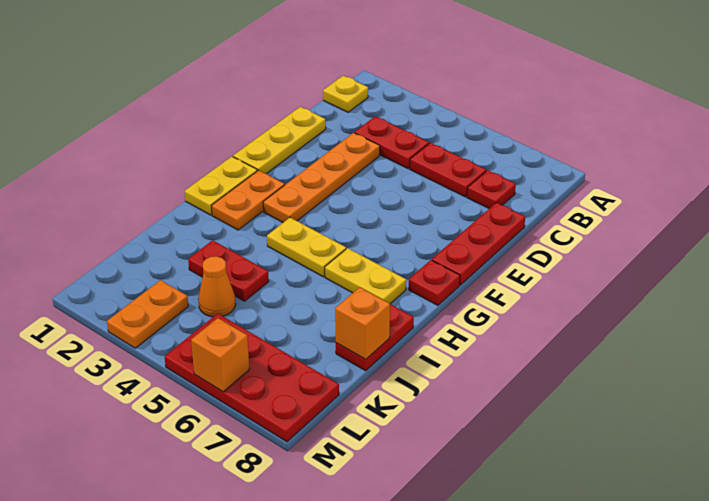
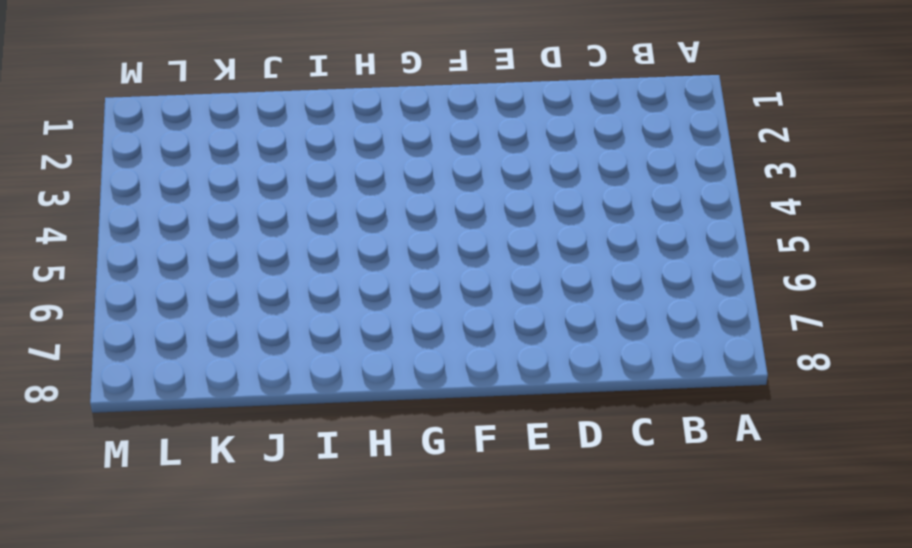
none -> yellow plate B1 level 1
none -> red plate C3:C4 level 1
none -> red plate C5:C6 level 1

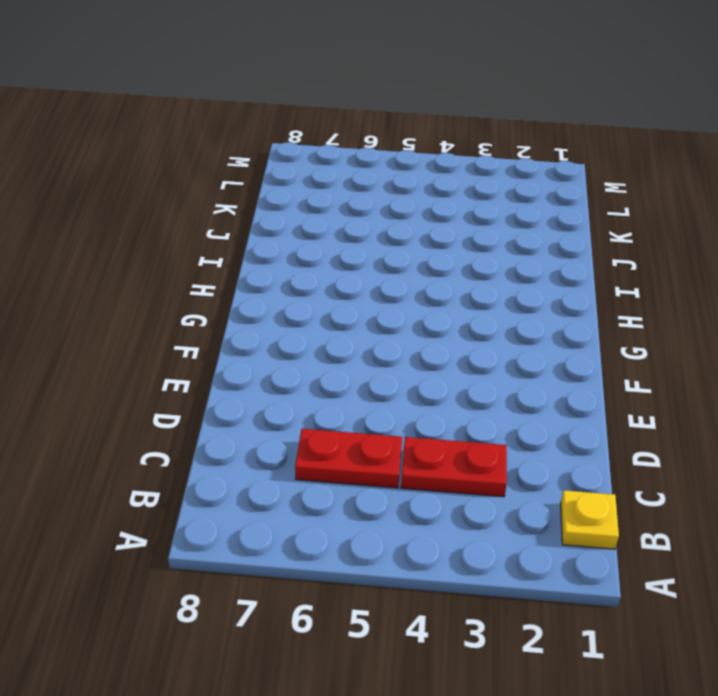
none -> red plate C7 level 1
none -> yellow plate D1:F1 level 1
none -> orange plate D3:G3 level 1

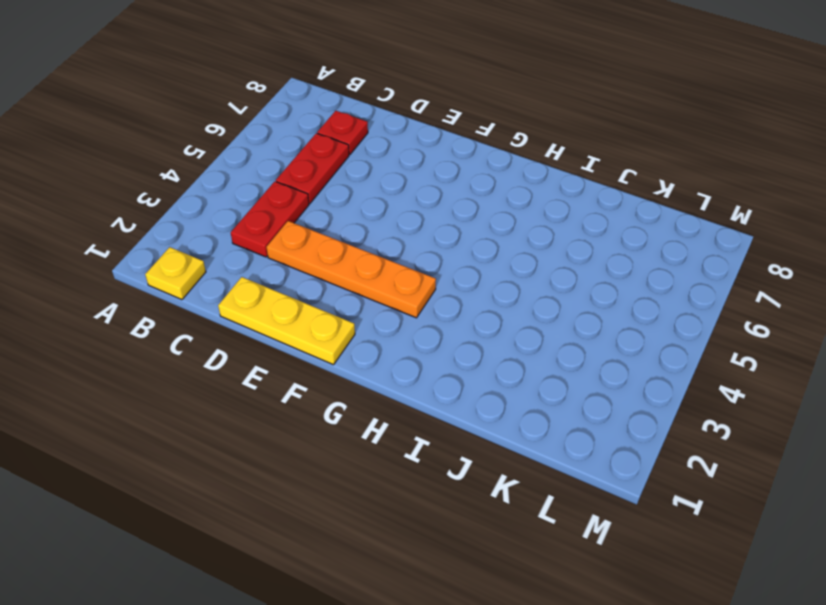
none -> red plate D8:F8 level 1
none -> yellow plate G1:H1 level 1
none -> orange plate G2:H2 level 1

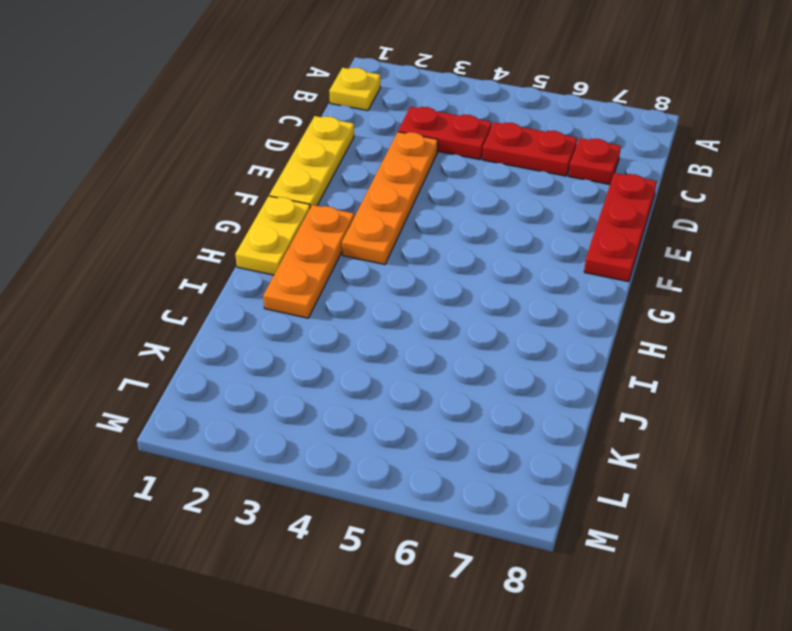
orange plate G2:I2 level 1 -> orange plate G2:H2 level 1
none -> red plate G8 level 1
none -> yellow plate H4:H5 level 1
none -> yellow plate H6:H7 level 1

